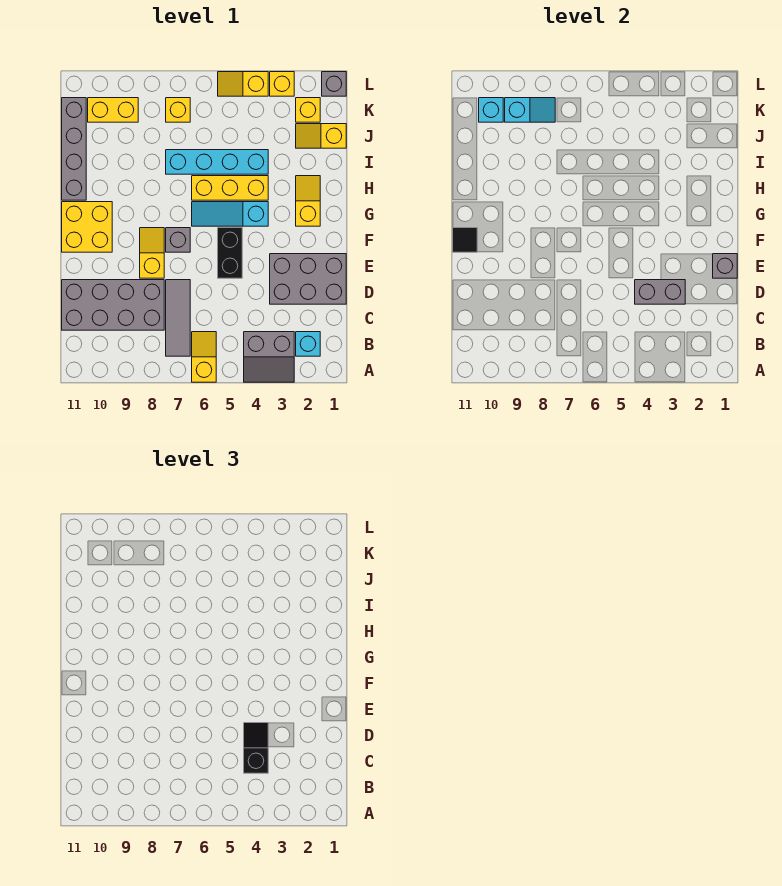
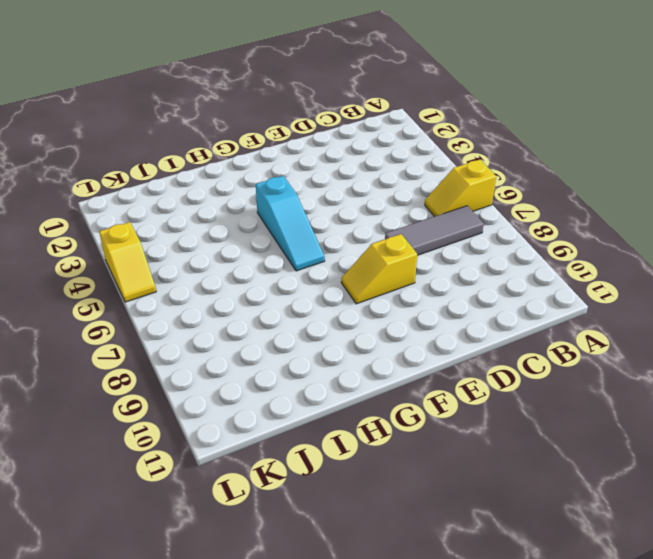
none -> grey slope A3:B4 level 1 top B
none -> cyan brick B2 level 1
none -> grey brick C8:D11 level 1

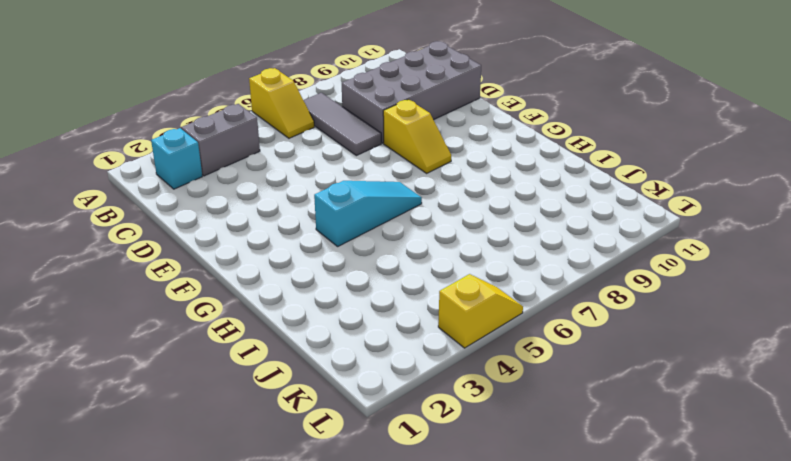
none -> grey brick D1:E3 level 1
none -> black brick E5:F5 level 1
none -> grey brick F7 level 1

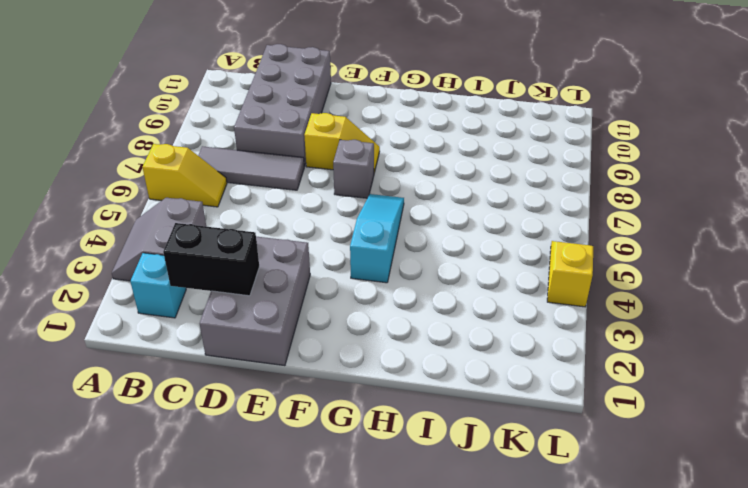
black brick C2:D2 level 2 -> black brick E5:F5 level 1
none -> yellow brick F10:G11 level 1
none -> yellow slope G2:H2 level 1 top G
none -> yellow brick H4:H6 level 1

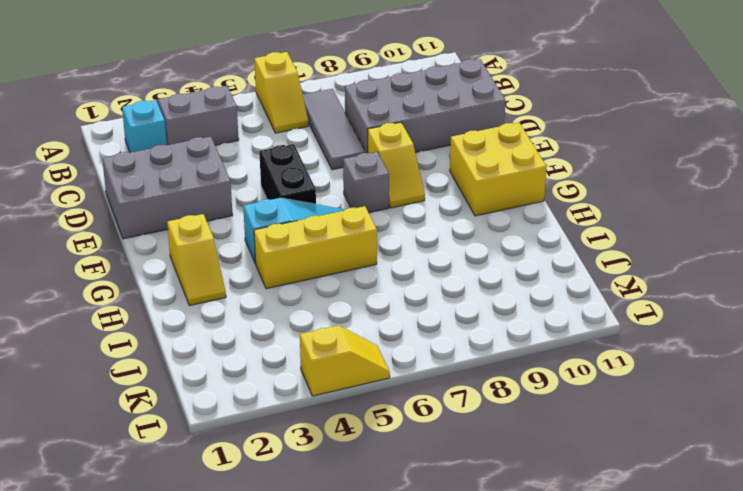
none -> grey brick H11:K11 level 1
none -> cyan brick I4:I7 level 1
none -> yellow slope J1:J2 level 1 top 1

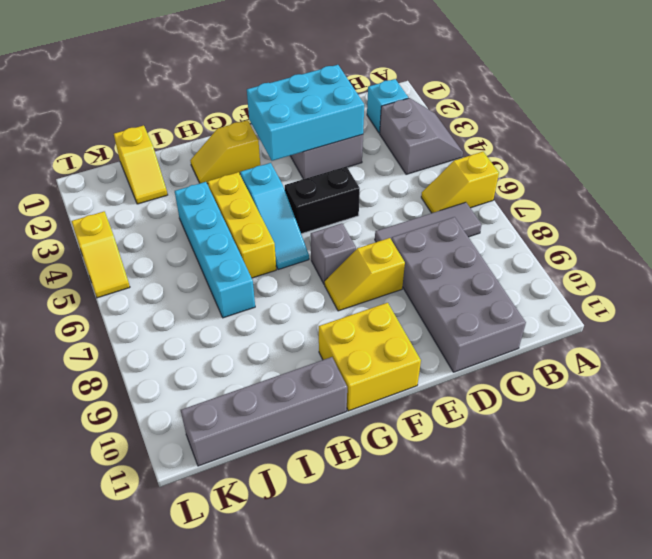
cyan brick D2:F3 level 2 -> grey brick D3:D4 level 2
none -> yellow brick K2 level 1
none -> yellow brick K7 level 1
none -> yellow brick K9:K10 level 1

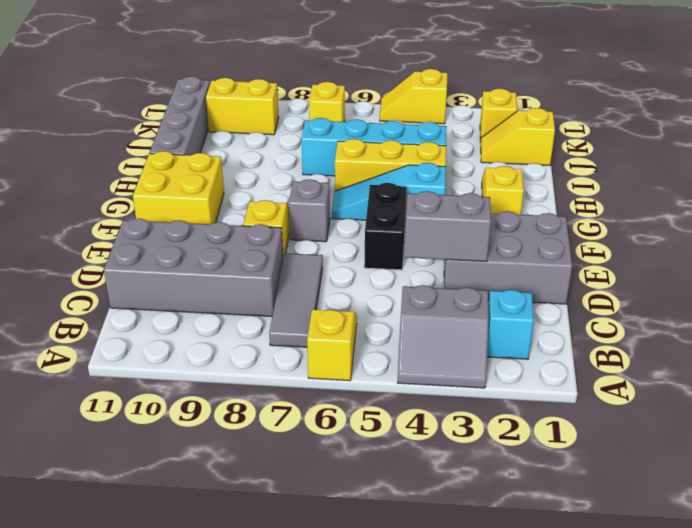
none -> grey brick L1 level 1
none -> yellow brick L3 level 1
none -> grey brick E1 level 2

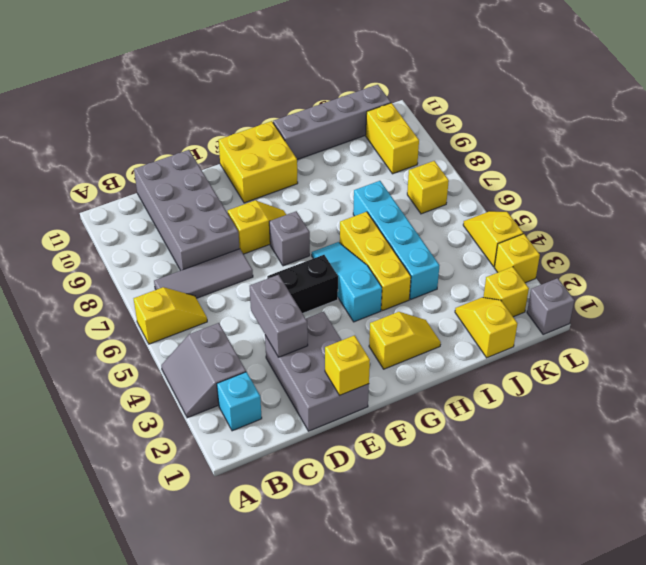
yellow brick E1 level 2 -> grey brick E1 level 2
none -> black tile F11 level 2
none -> cyan slope K8:K9 level 2 top 9
none -> cyan brick K10 level 2

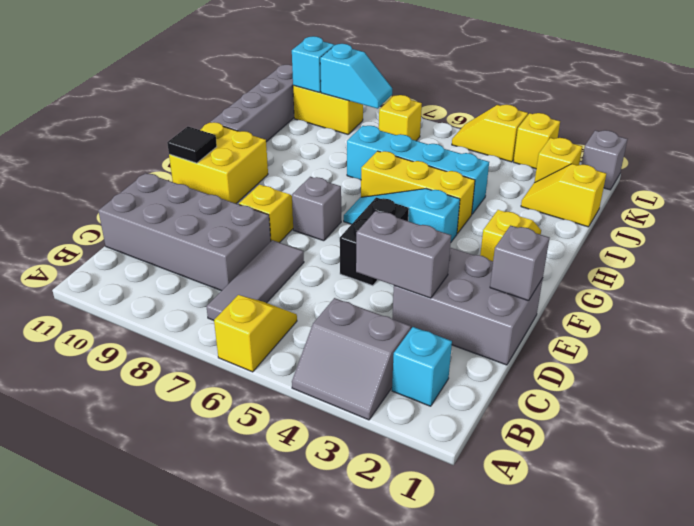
none -> black slope C4:D4 level 3 top C

